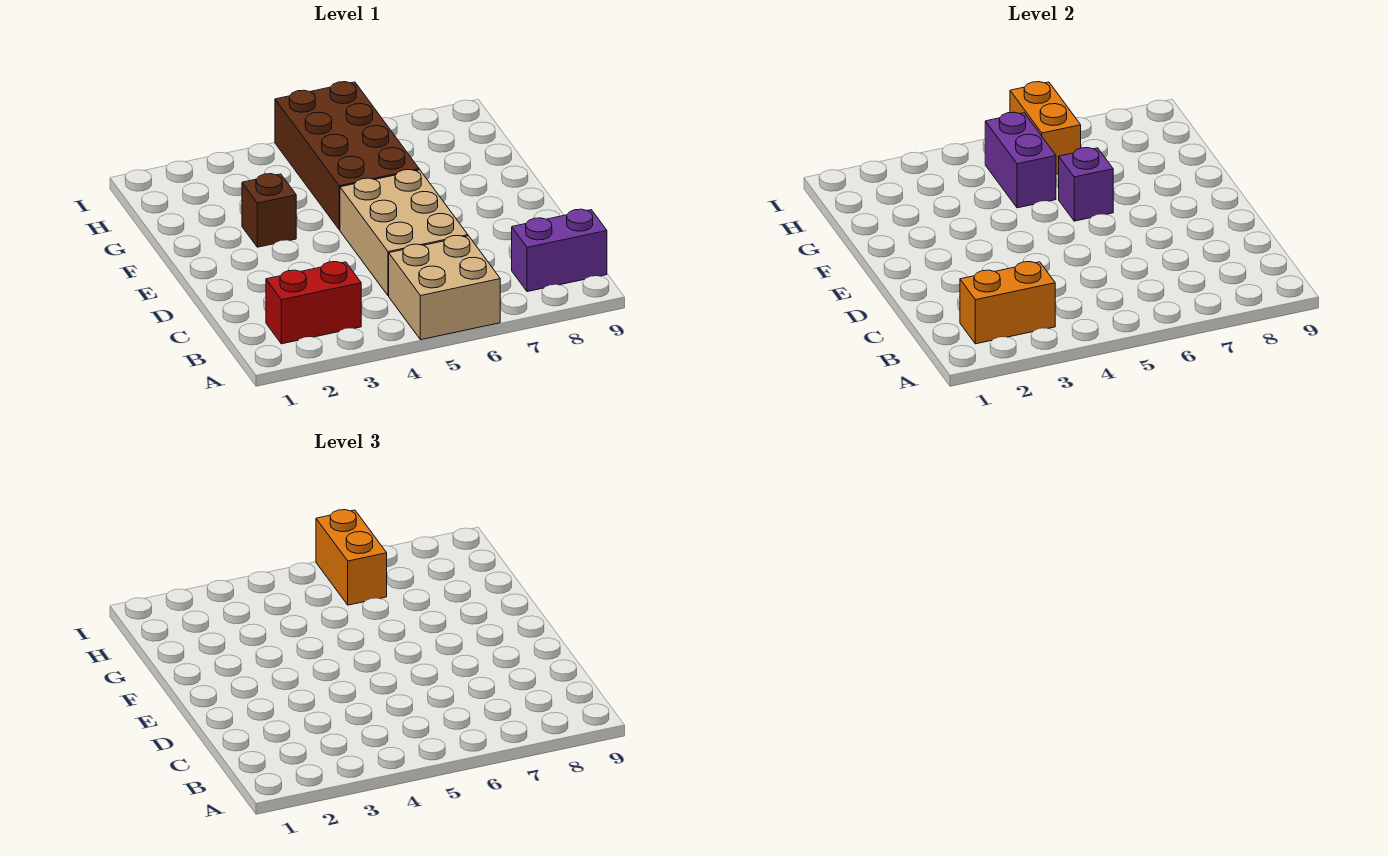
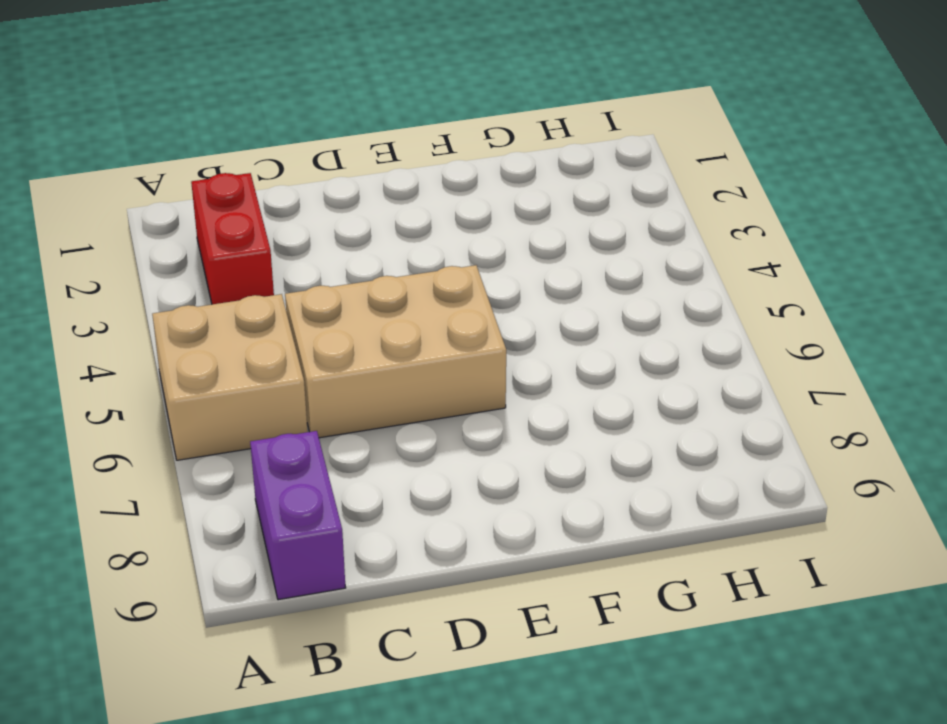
none -> brown brick F3 level 1
none -> brown brick F5:I6 level 1

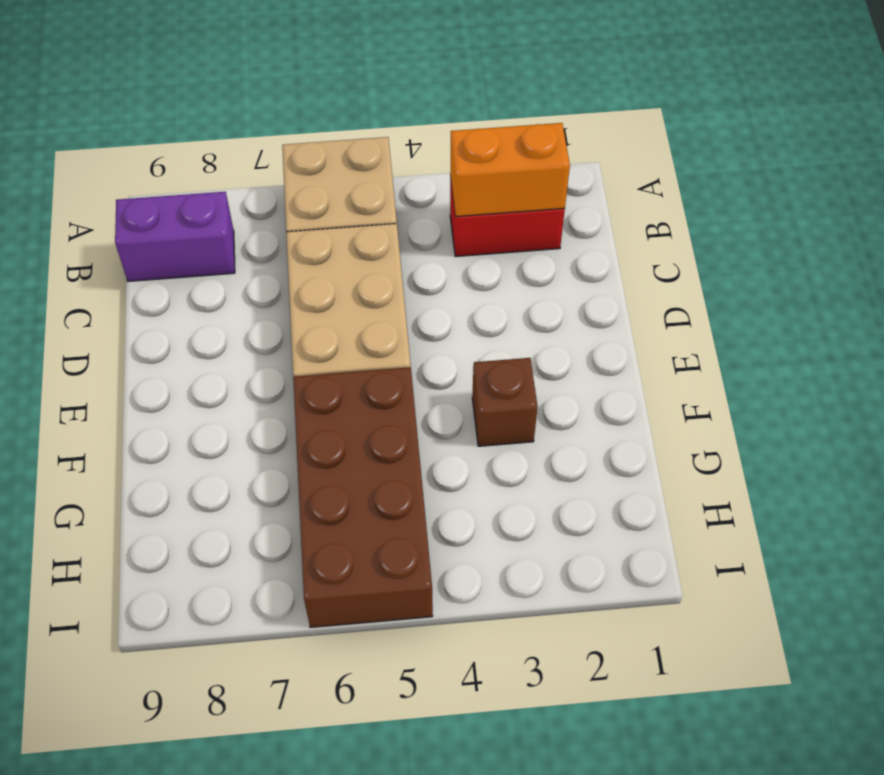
none -> purple brick F6 level 2
none -> purple brick G5:H5 level 2

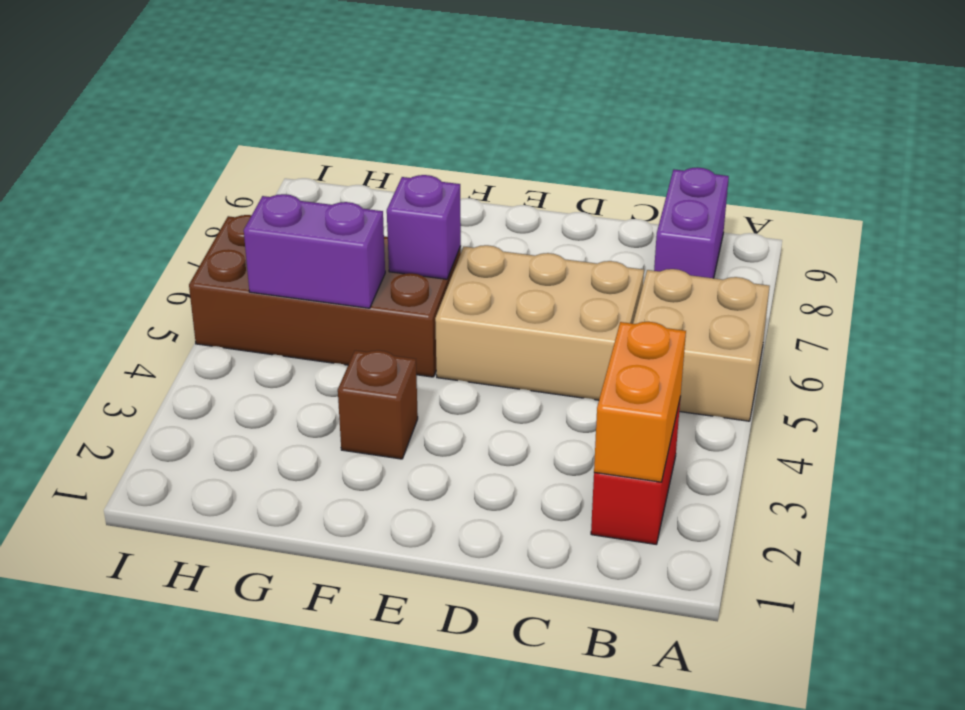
none -> orange brick H6:I6 level 2
none -> orange brick H6:I6 level 3

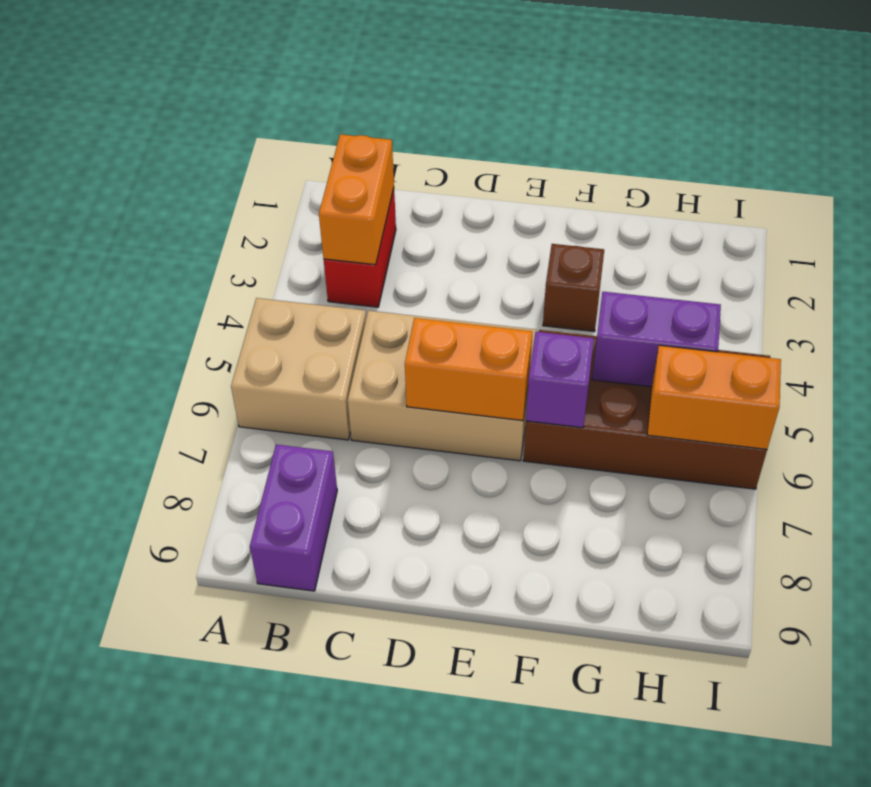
orange brick D6:E6 level 2 -> orange brick H6:I6 level 3

